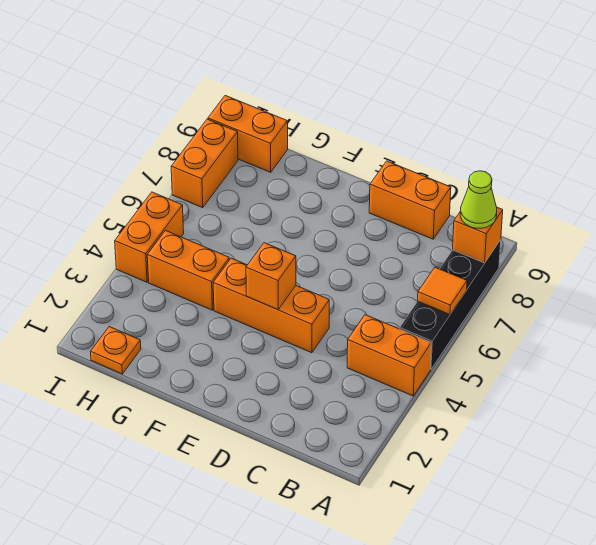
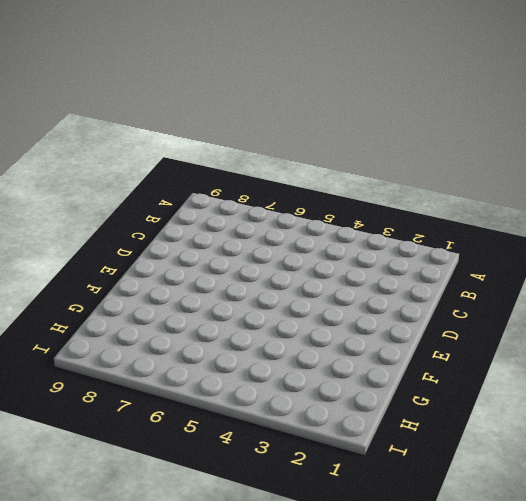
none -> orange brick A4:B4 level 1
none -> black brick A5:A8 level 1
none -> orange brick C9:D9 level 1

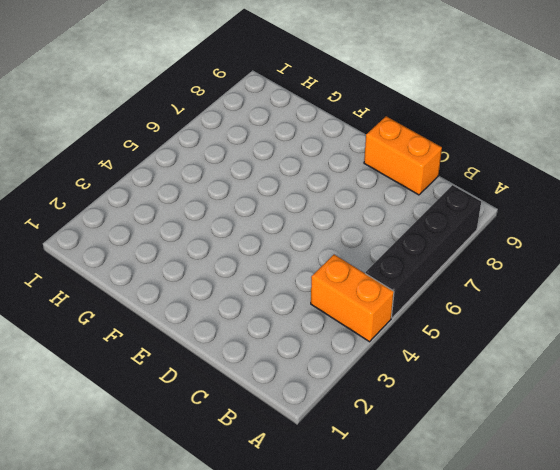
none -> orange brick D4:F4 level 1
none -> orange brick G4:H4 level 1
none -> orange plate H1 level 1

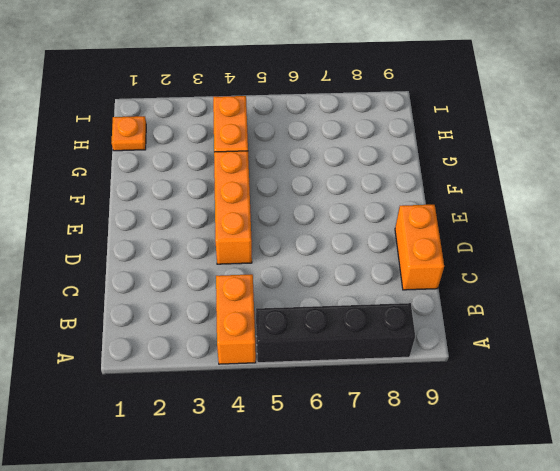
none -> orange brick H9:I9 level 1
none -> orange brick I4:I5 level 1
none -> orange brick I7:I8 level 1

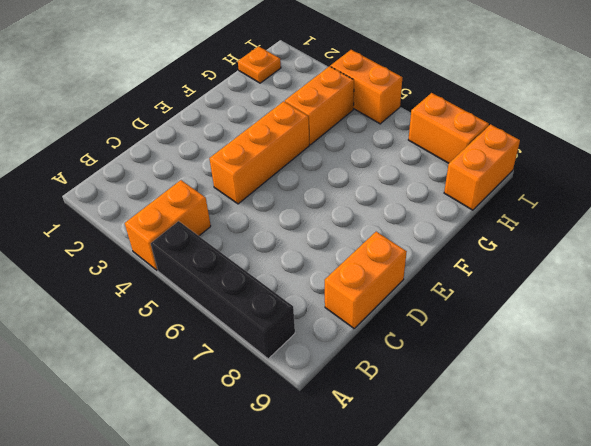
none -> orange tile A6 level 2
none -> orange brick A8 level 2
none -> orange brick E4 level 2

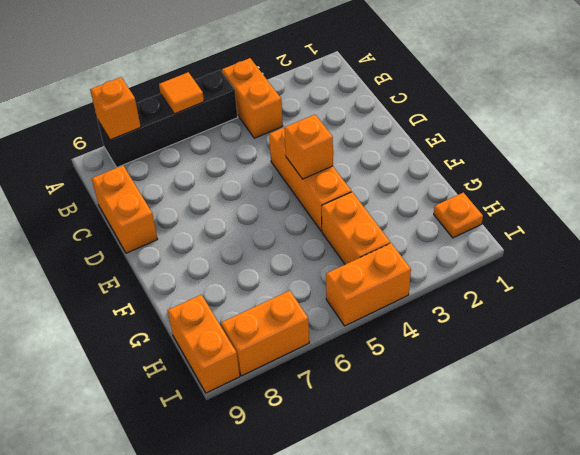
none -> lime cone A8 level 3

